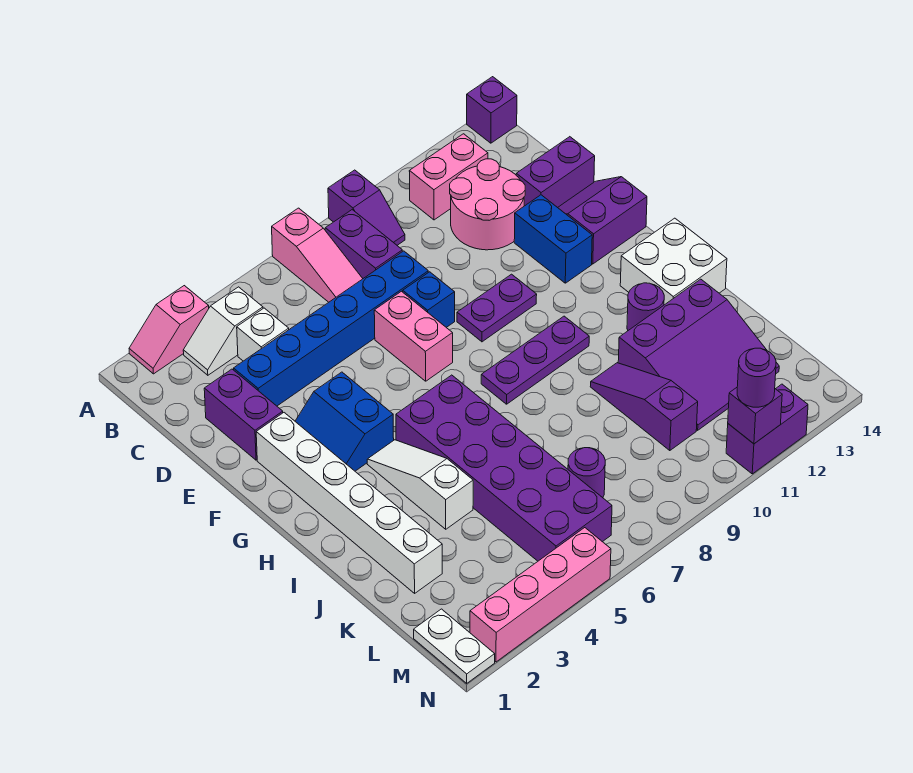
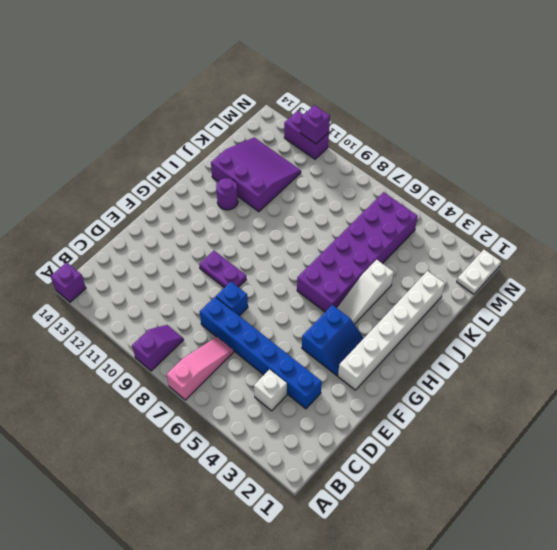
none -> pink slope A2:A3 level 1 top 3
none -> white slope B3:B4 level 1 top 4
none -> purple brick B8:C8 level 1
none -> pink brick B11:B12 level 1

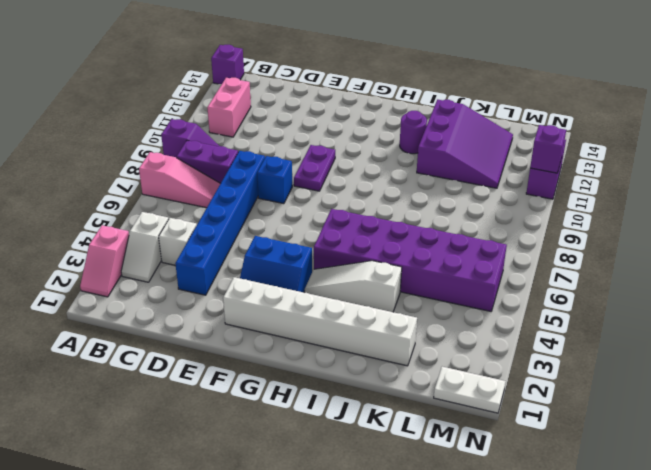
none -> pink round brick C11:D12 level 1
none -> purple brick D2:E2 level 1
none -> purple brick D13:D14 level 1
none -> pink brick E7:F7 level 1

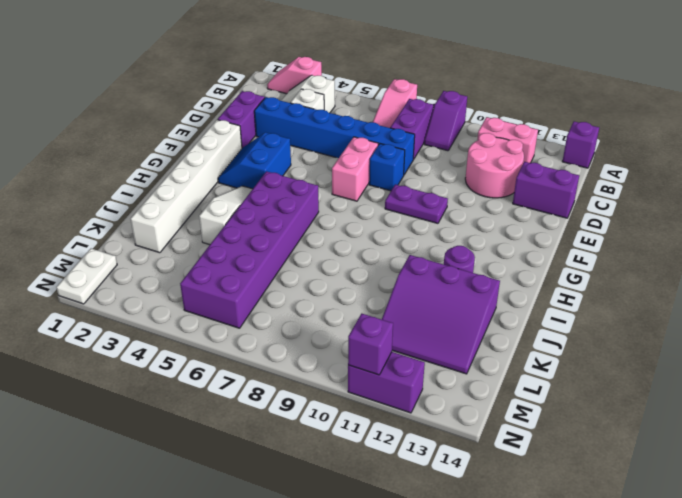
none -> blue brick E12:F12 level 1
none -> purple slope E13:F14 level 1 top F
none -> purple plate H8:H10 level 1
none -> white brick H13:I14 level 1

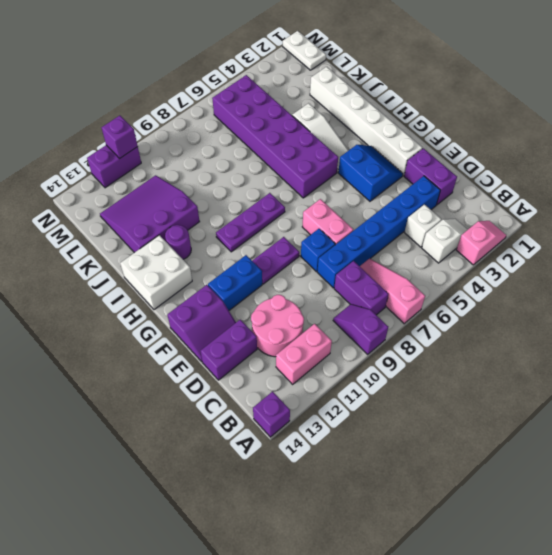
blue brick F11:F12 level 1 -> blue brick E12:F12 level 1
none -> purple slope J10:L10 level 1 top L
none -> purple round brick L7 level 1
none -> pink brick N2:N5 level 1
none -> purple round brick N11 level 3

